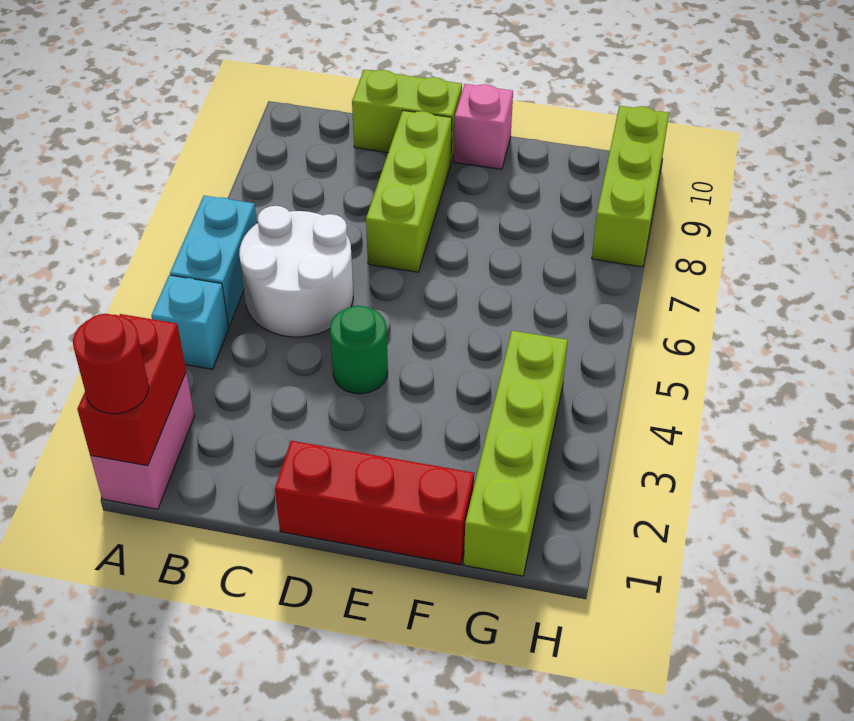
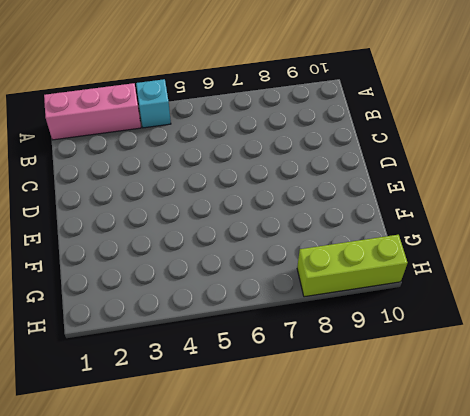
pink brick A1:A3 level 1 -> pink brick A1:A2 level 1
none -> cyan brick A5:A6 level 1
none -> white round brick B5:C6 level 1
none -> lime brick C10:D10 level 1

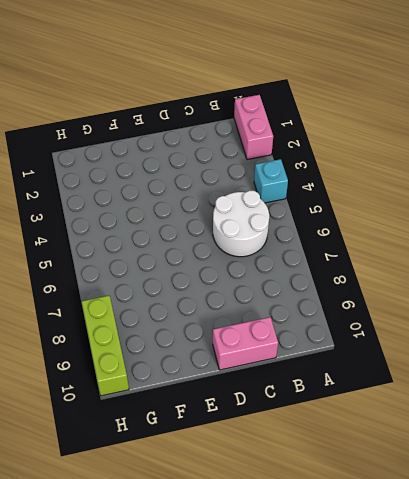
pink brick C10:D10 level 1 -> lime brick C10:D10 level 1
none -> cyan brick A5:A6 level 1
none -> red brick D1:F1 level 1
none -> green round brick D4 level 1

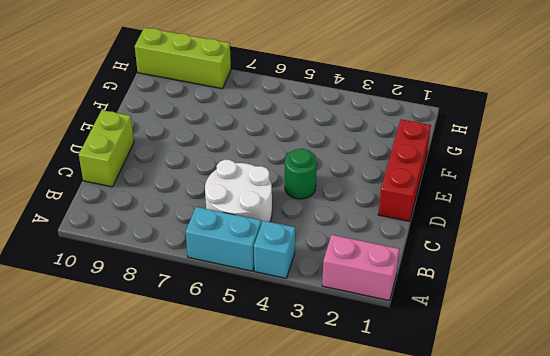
none -> lime brick D7:D9 level 1
none -> pink brick E10 level 1
none -> lime brick G1:G4 level 1

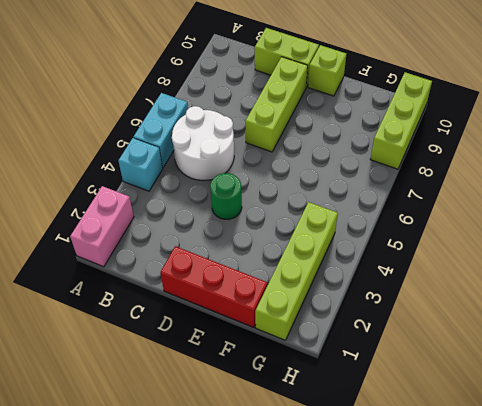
lime brick E10 level 1 -> pink brick E10 level 1
none -> red brick A1:A2 level 2
none -> red round brick A1 level 3

